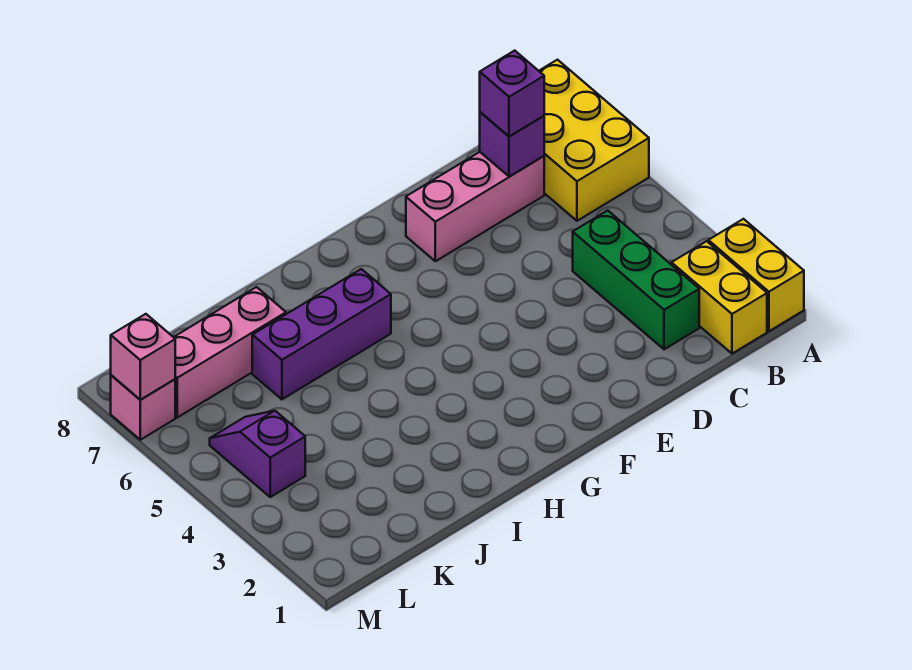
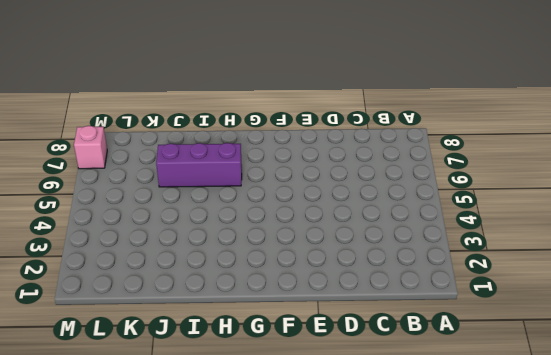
none -> yellow brick A1:A2 level 1
none -> yellow brick A6:B8 level 1
none -> yellow brick B1:B2 level 1

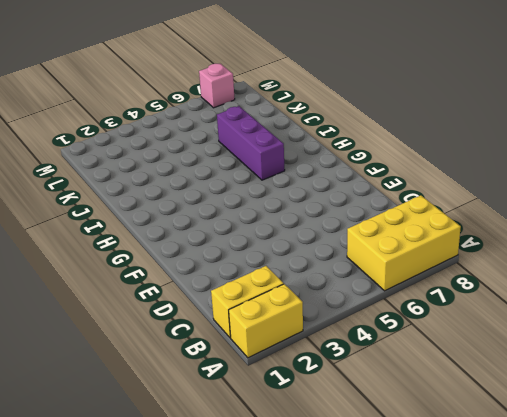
none -> green brick C2:C4 level 1
none -> pink brick C7:E7 level 1
none -> pink brick J7:L7 level 1

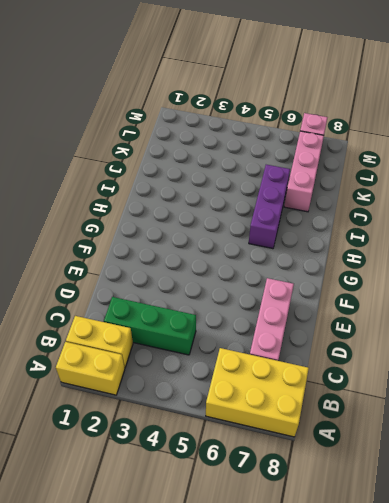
none -> purple slope L4:L5 level 1 top 4
none -> purple brick C7 level 2
none -> pink brick M7 level 2

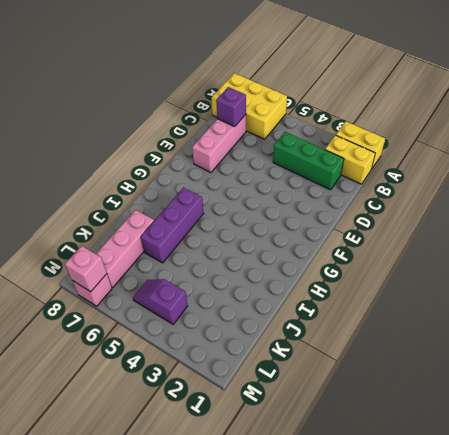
none -> purple brick C7 level 3

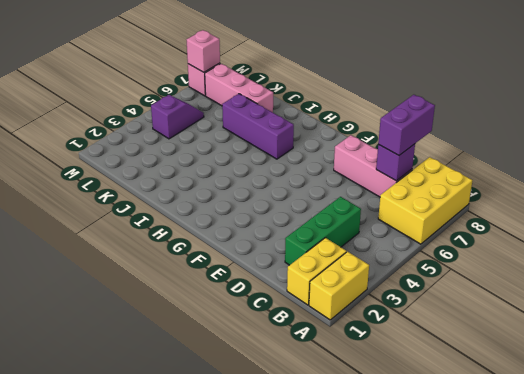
purple brick C7:C8 level 3 -> purple brick C7 level 3

